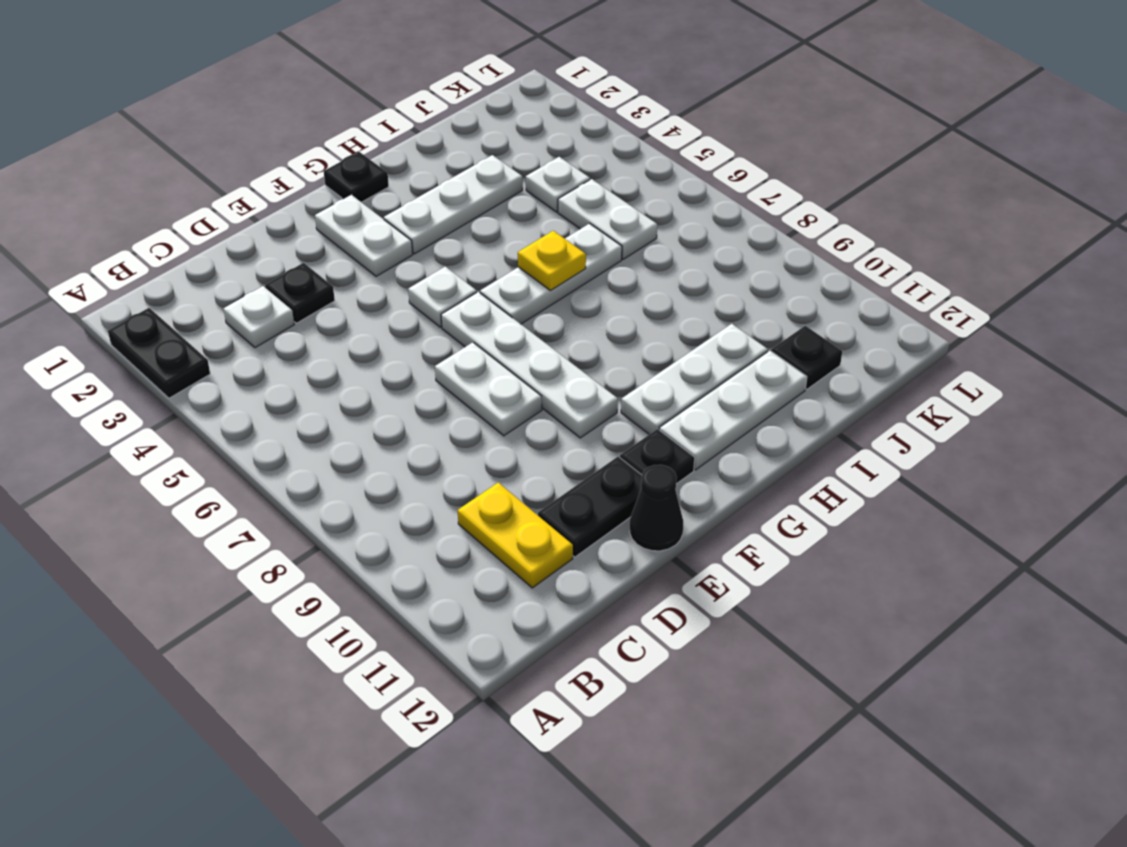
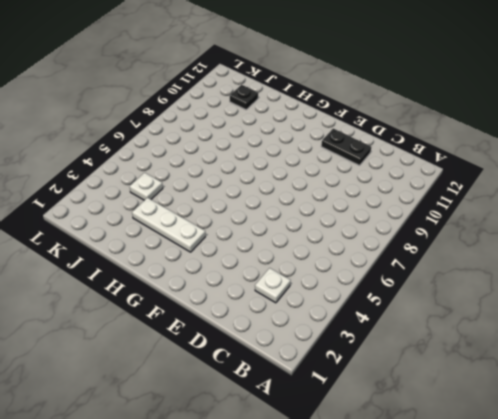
none -> black plate A2:A3 level 1
none -> yellow plate C10:C11 level 1
none -> black plate D3 level 1

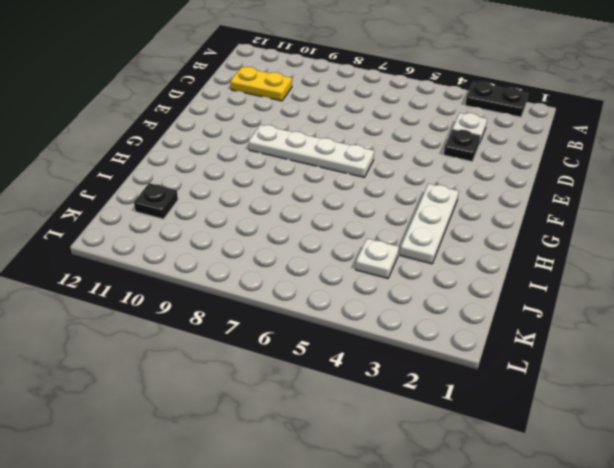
none -> black plate D11:E11 level 1
none -> white plate E7:E8 level 1
none -> black cone E12 level 1

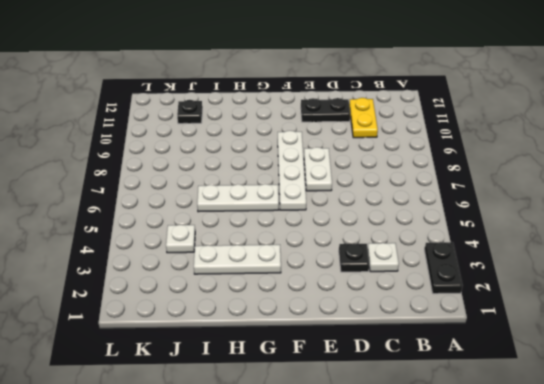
none -> black cone E12 level 1
none -> white plate F2:F3 level 1
none -> white plate F5 level 1

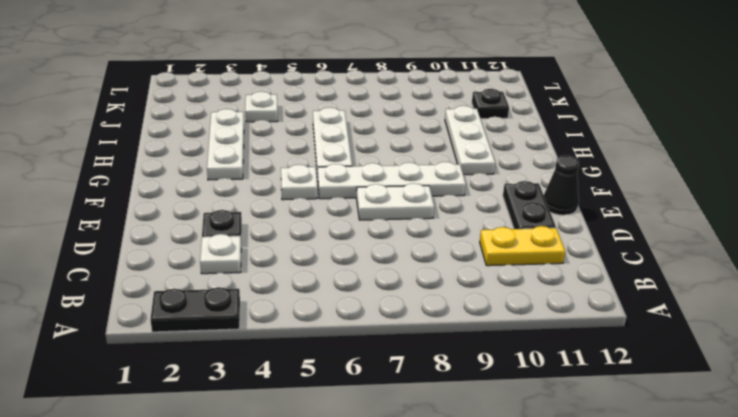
none -> white plate F2:F3 level 1
none -> black plate F11 level 1
none -> black plate G1 level 1

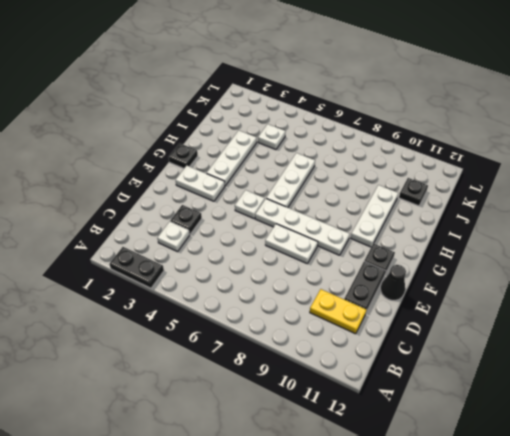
none -> white plate G11:I11 level 1
none -> white plate J5:J6 level 1
none -> yellow plate H6 level 2

